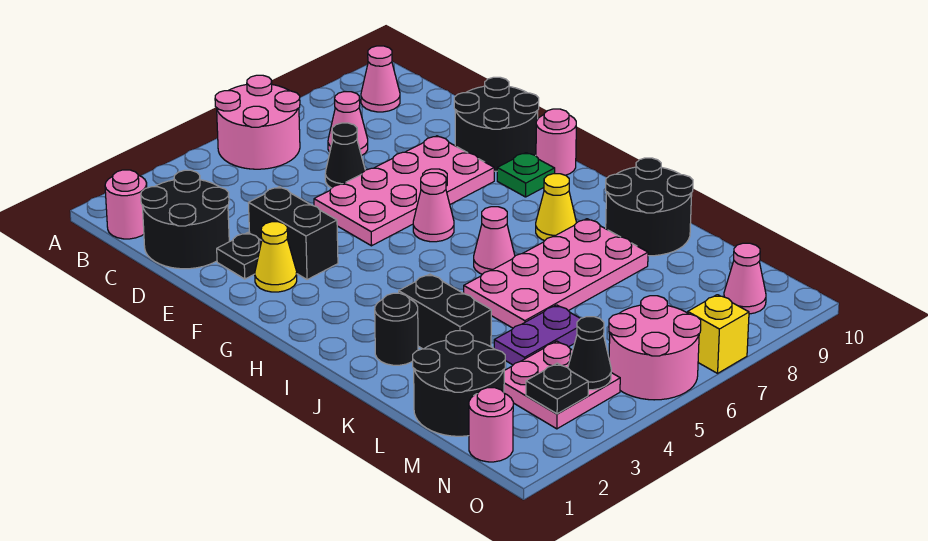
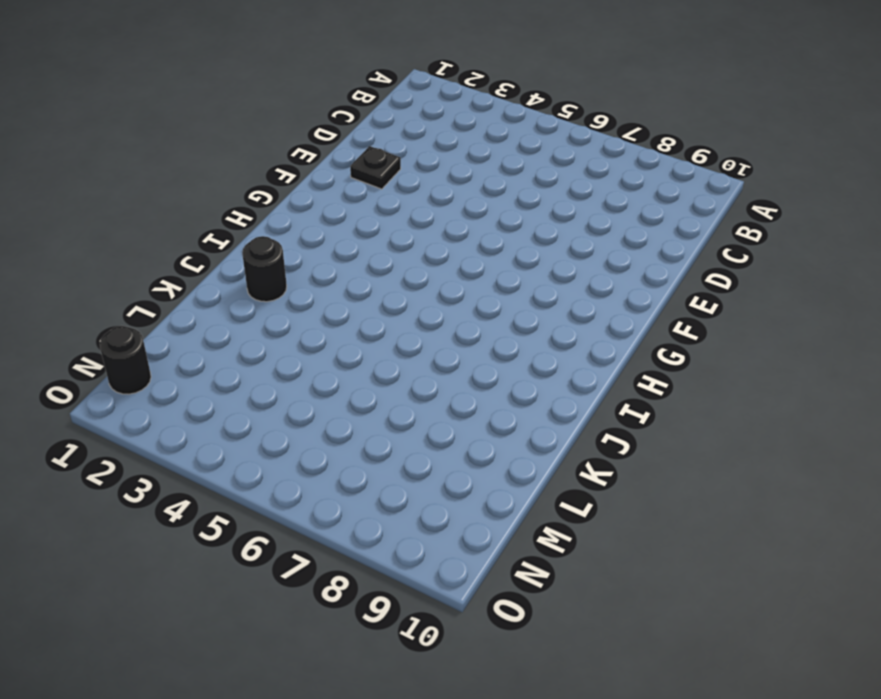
black round brick N1 level 1 -> pink round brick N1 level 1
none -> pink round brick A5:B6 level 1
none -> pink round brick B1 level 1
none -> pink cone B9 level 1

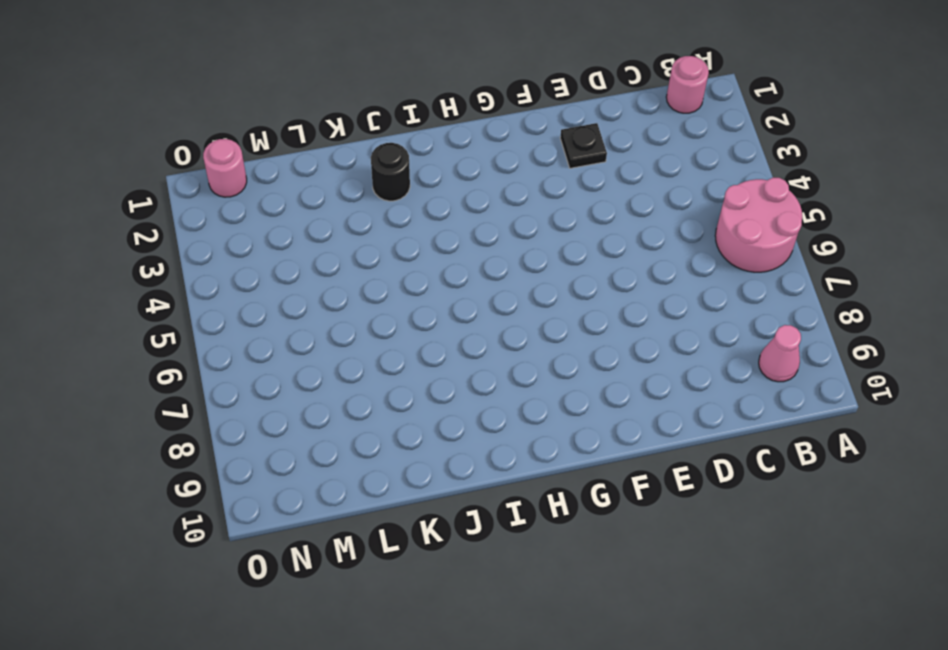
none -> black round brick C1:D2 level 1
none -> pink cone C7 level 1
none -> black cone D6 level 1

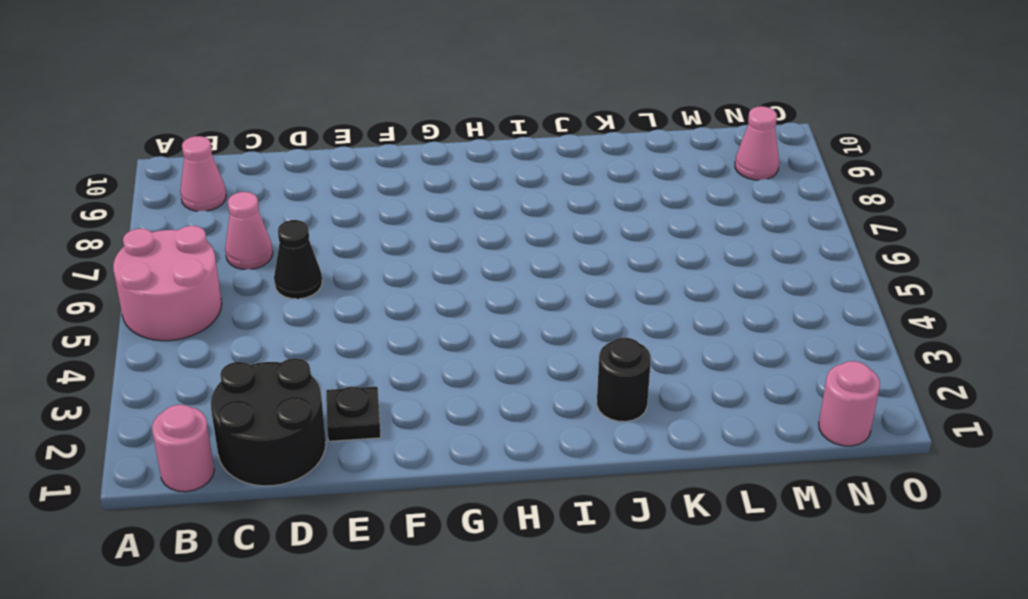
none -> black brick E3:F3 level 1
none -> pink plate E5:F8 level 1
none -> black round brick E9:F10 level 1

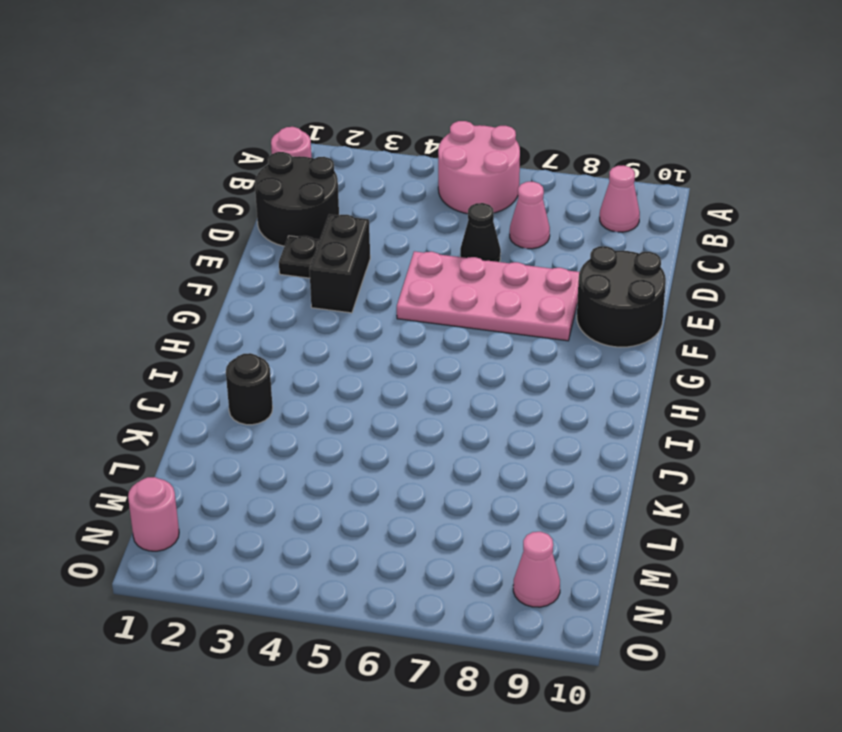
none -> yellow cone F2 level 1
none -> pink cone G6 level 1
none -> green plate G9 level 1

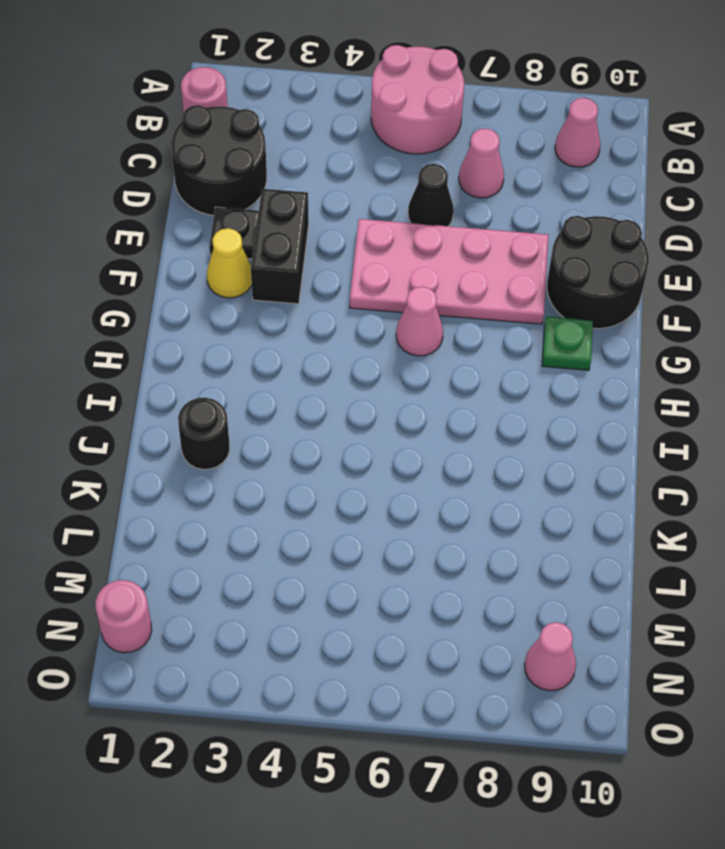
none -> pink round brick G10 level 1
none -> pink cone I6 level 1
none -> yellow cone I8 level 1

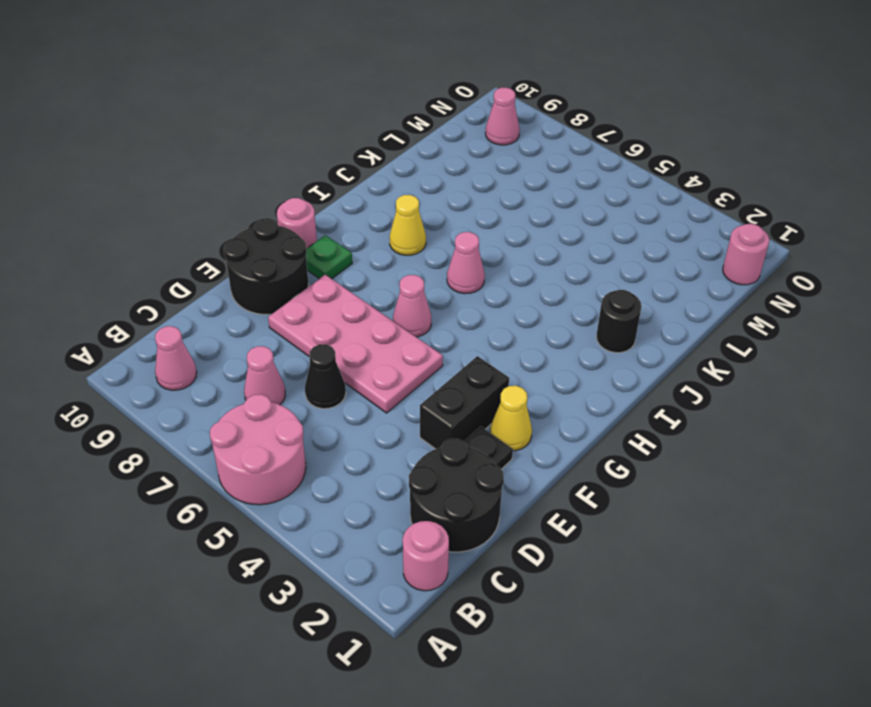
none -> black brick J3:K3 level 1
none -> pink plate J5:K8 level 1
none -> black round brick J9:K10 level 1

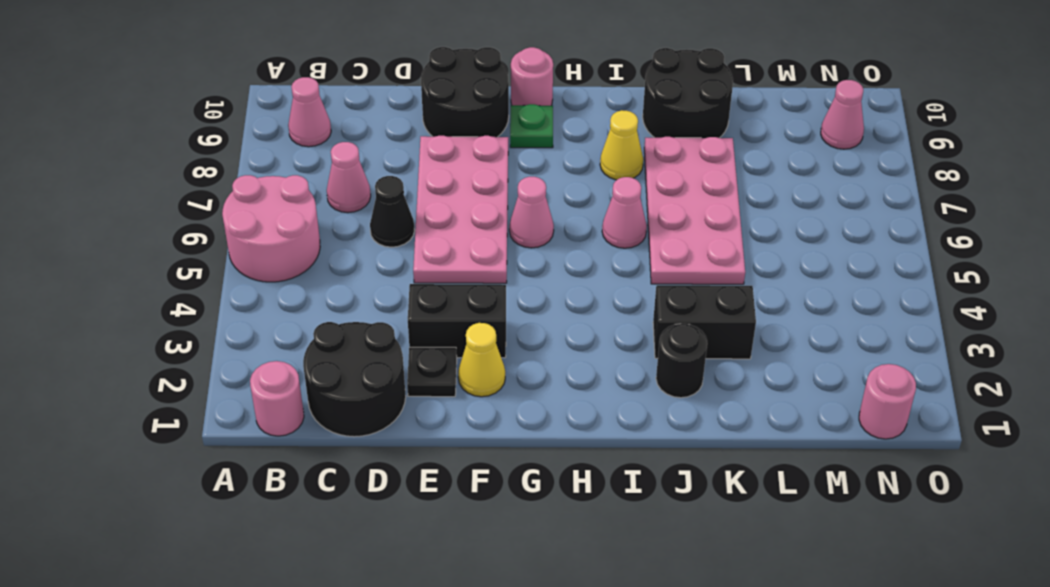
none -> black round brick L1:M2 level 1
none -> purple plate L4:L5 level 1
none -> pink plate M3:N4 level 1

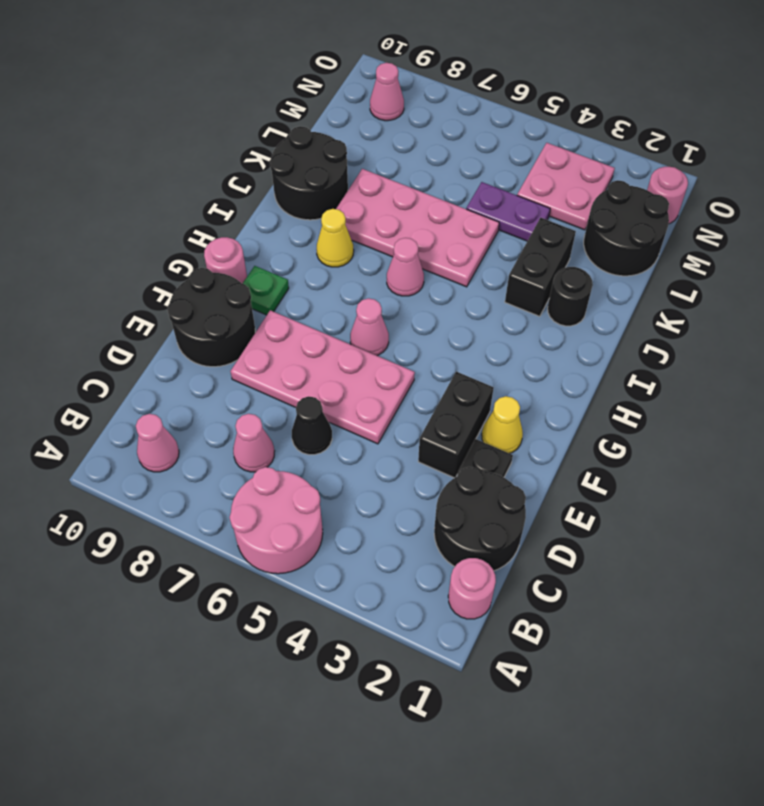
none -> pink round brick N5:O6 level 1
none -> yellow brick O7 level 1
none -> black plate N3 level 2

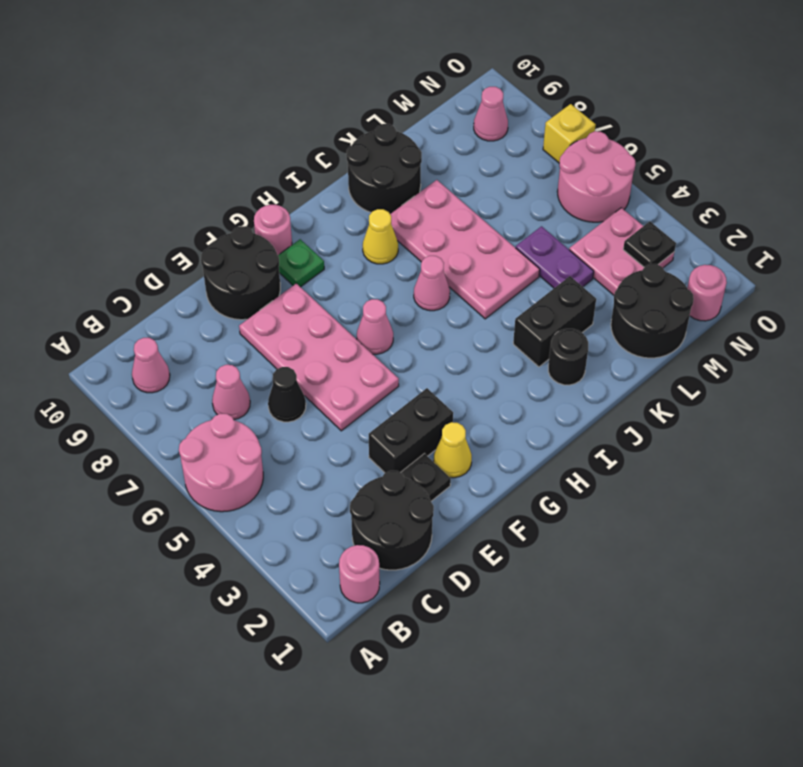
none -> black cone N4 level 2

